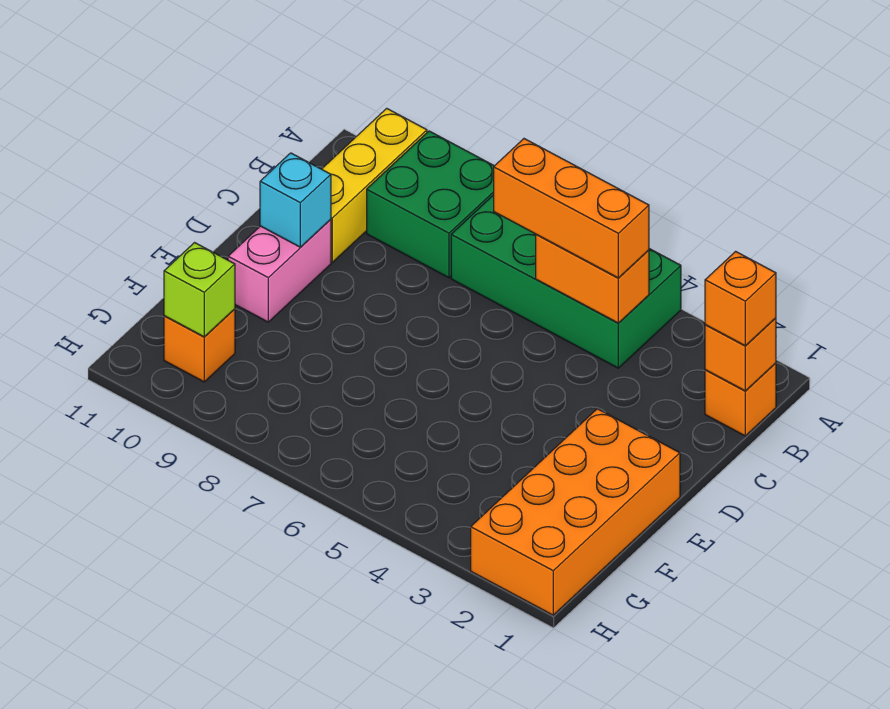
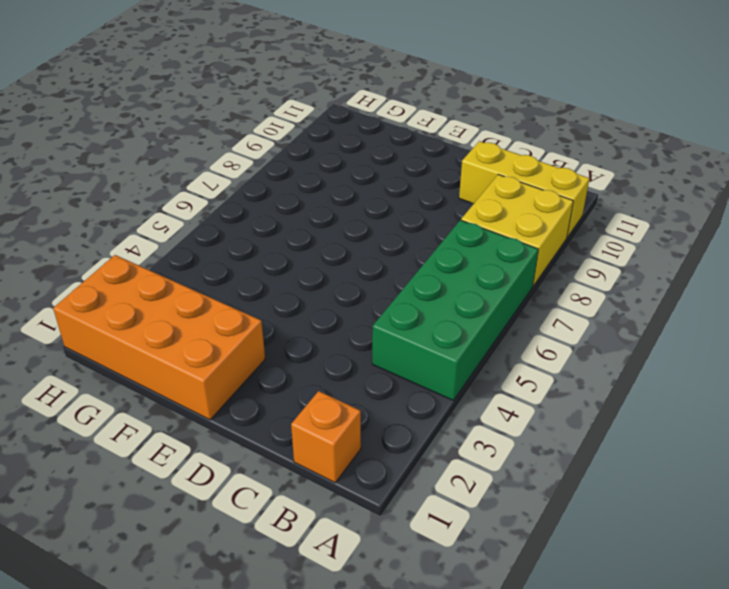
yellow brick A8:B9 level 1 -> green brick A8:B9 level 1
none -> pink brick D10:E10 level 1
none -> orange brick G10 level 1
none -> orange brick B1 level 2

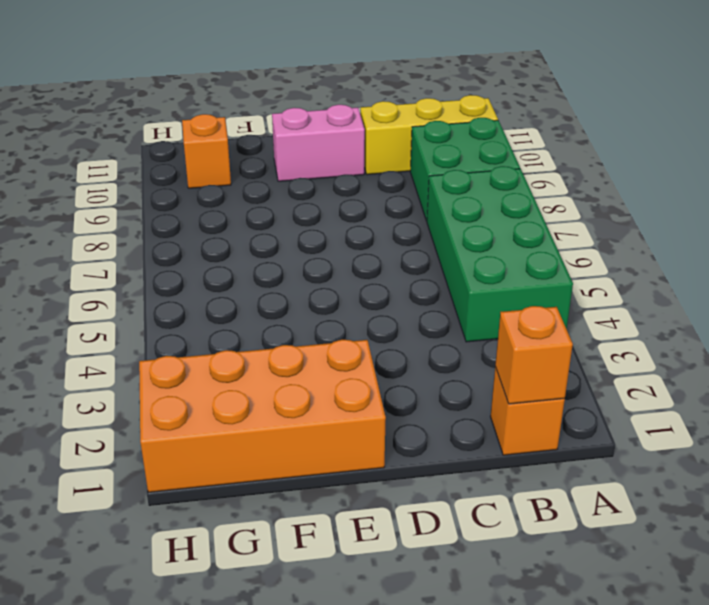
none -> orange brick B4:B5 level 2
none -> cyan brick D10 level 2
none -> lime brick G10 level 2

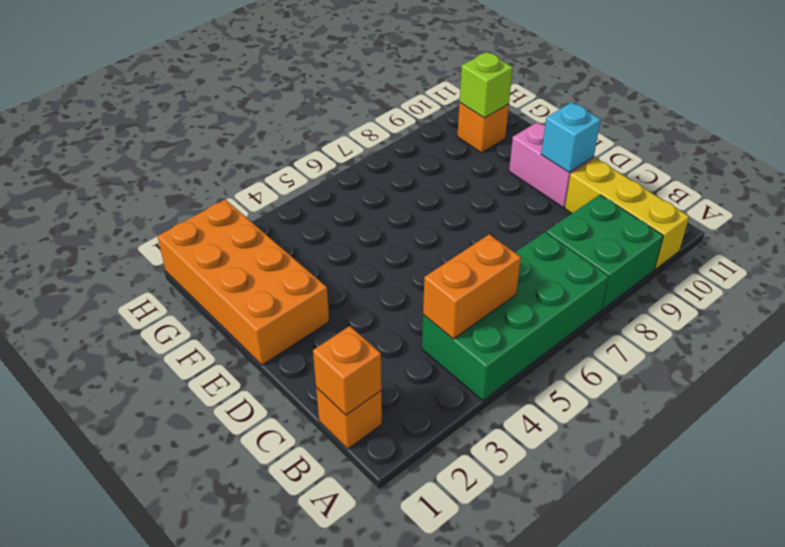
none -> orange brick B1 level 3
none -> orange brick B4:B6 level 3

